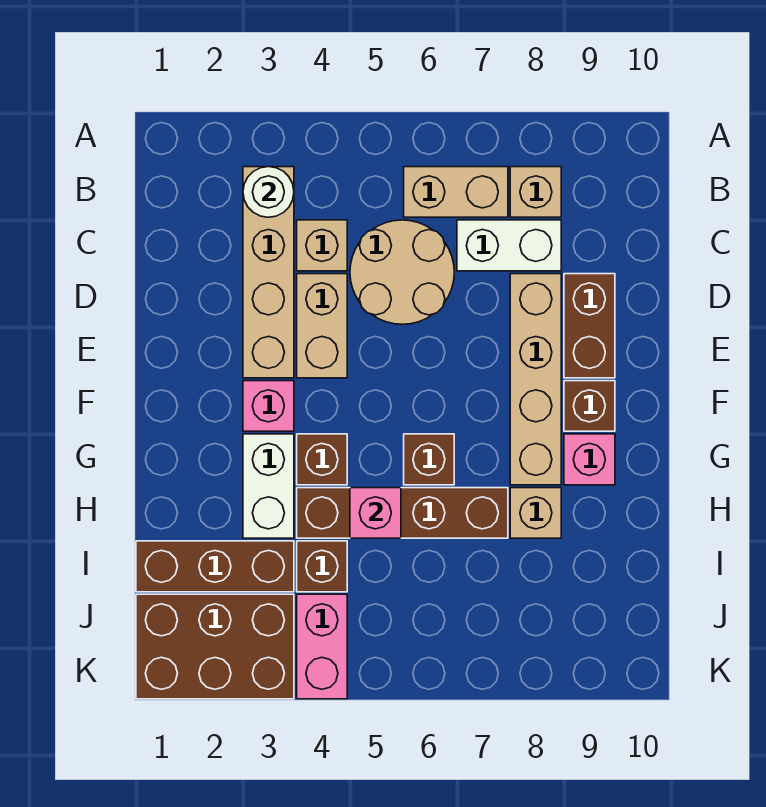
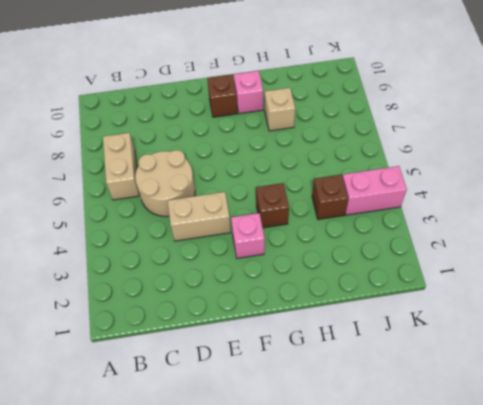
none -> tan brick B3:E3 level 1
none -> tan brick B8 level 1
none -> tan brick C4 level 1

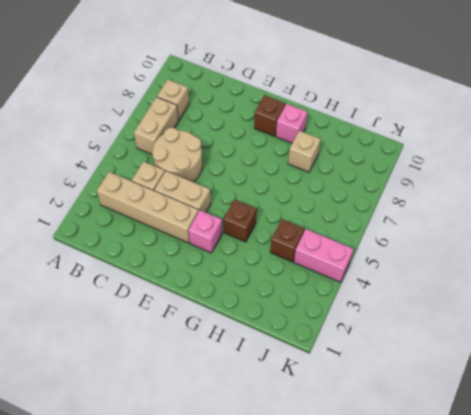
none -> white brick C7:C8 level 1
none -> tan brick D8:G8 level 1
none -> brown brick D9:E9 level 1

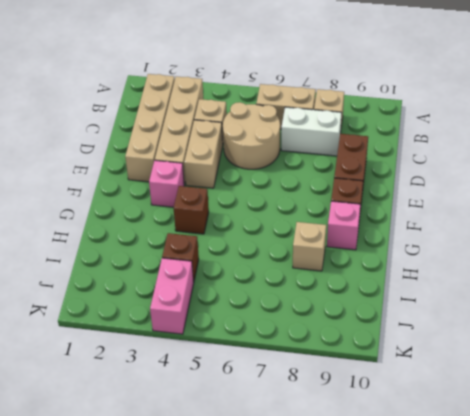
tan brick B2:E2 level 1 -> tan brick D8:G8 level 1
none -> white brick G3:H3 level 1
none -> brown brick G6 level 1
none -> brown brick H4:H7 level 1

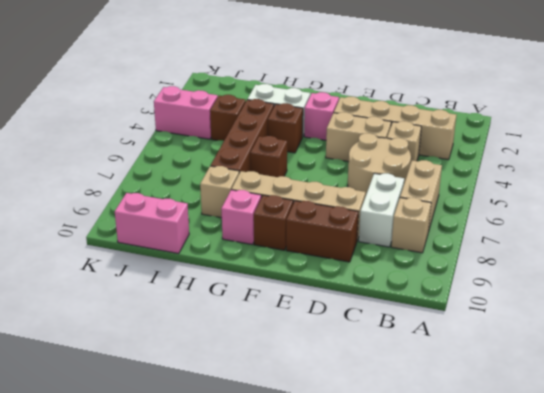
pink brick I10:J10 level 1 -> none
none -> brown brick I1:I3 level 1
none -> brown brick J1:K3 level 1
none -> white round brick B3 level 2

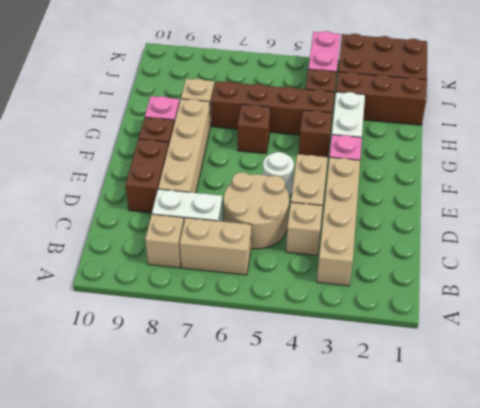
white round brick E5 level 1 -> white round brick B3 level 2
none -> pink brick H5 level 2

